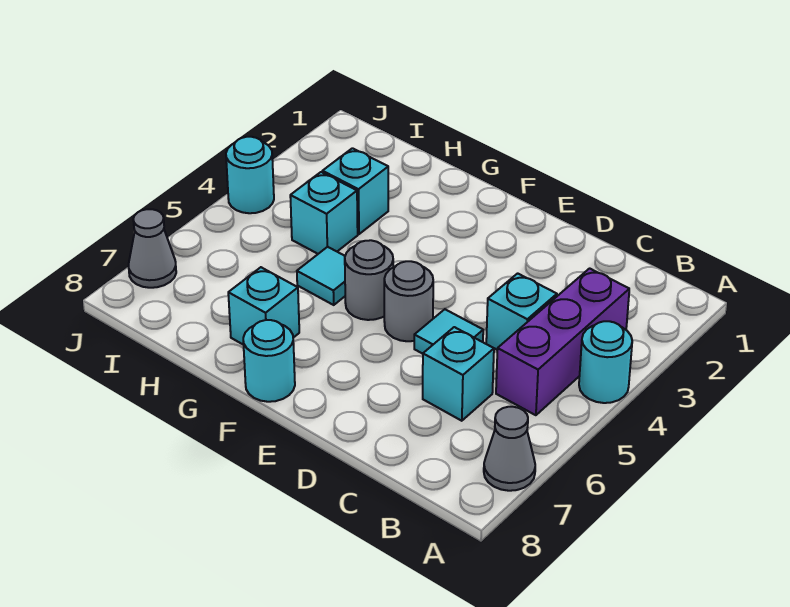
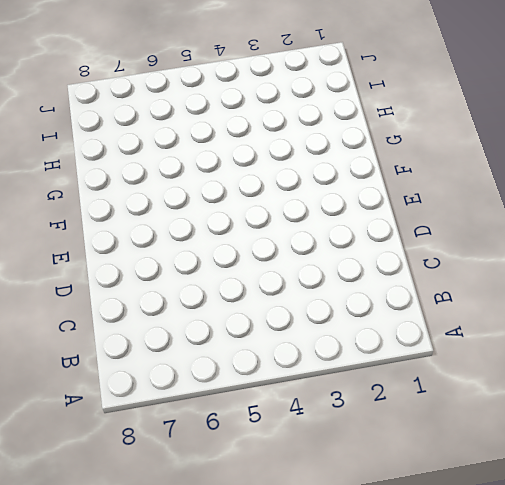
none -> cyan round brick A4 level 1
none -> grey cone A7 level 1
none -> purple brick B3:B5 level 1

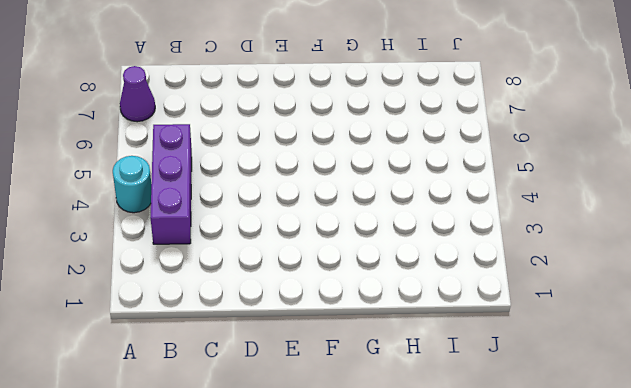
purple cone A7 level 1 -> grey cone A7 level 1
none -> cyan brick C4 level 1
none -> cyan brick C6 level 1
none -> cyan tile D5 level 1

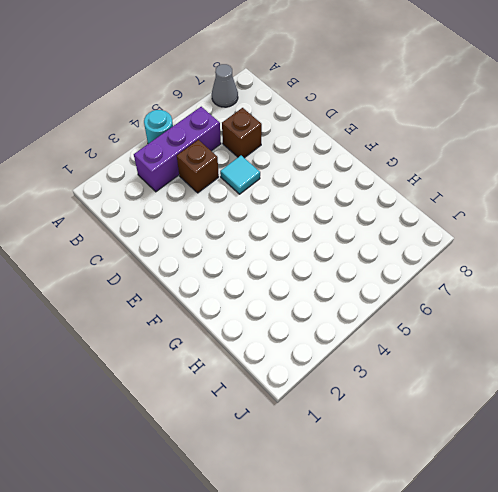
brown brick C4 level 1 -> cyan brick C4 level 1
brown brick C6 level 1 -> cyan brick C6 level 1
none -> grey round brick E5 level 1
none -> grey round brick F5 level 1
none -> cyan round brick F8 level 1

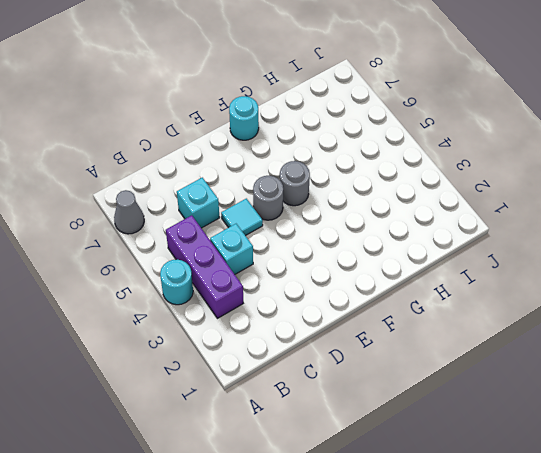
none -> cyan tile G5 level 1
none -> cyan brick G7 level 1
none -> cyan brick H3 level 1

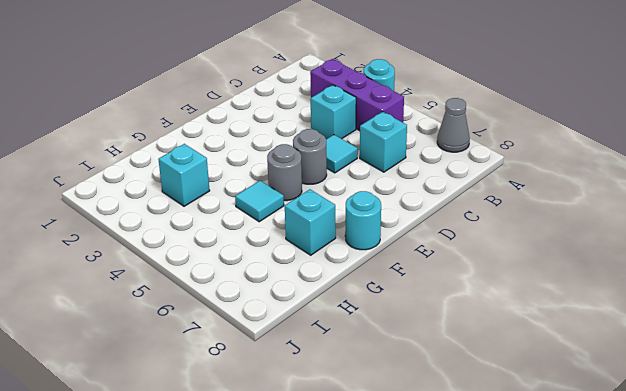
none -> cyan brick H4 level 1
none -> cyan round brick J4 level 1
none -> grey cone J7 level 1

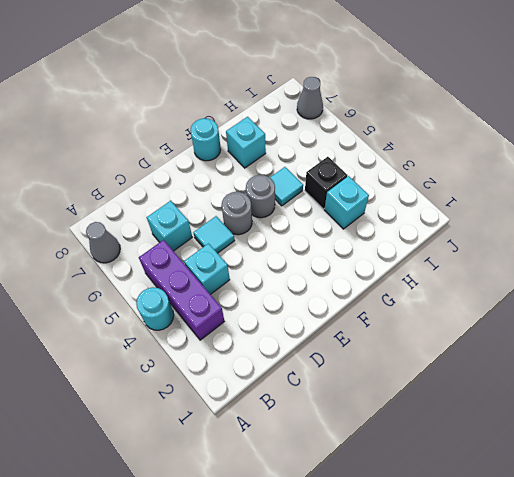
black brick H4 level 1 -> cyan brick H4 level 1
none -> cyan round brick J4 level 1

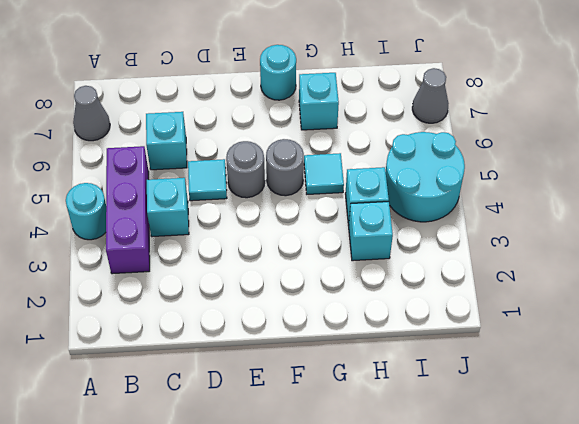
cyan round brick I4:J5 level 1 -> cyan round brick J4 level 1

